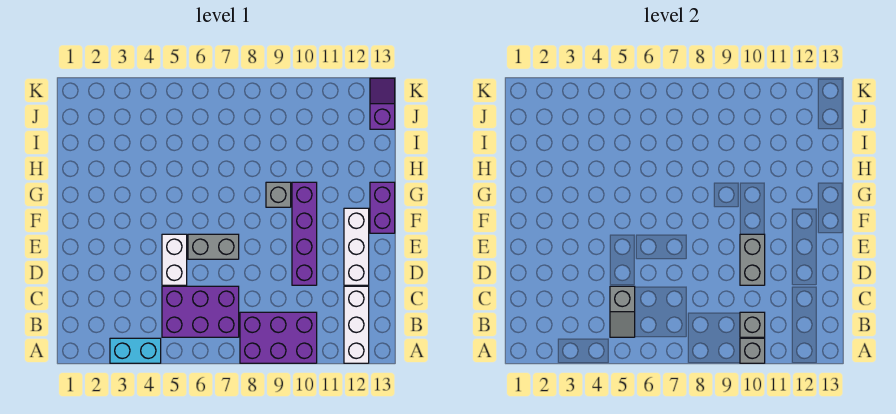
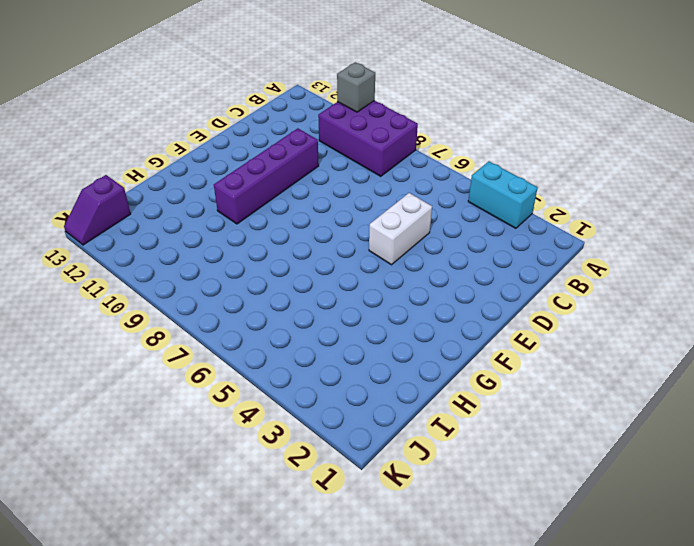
none -> white brick A12:C12 level 1
none -> purple brick B5:C7 level 1
none -> white brick D12:F12 level 1

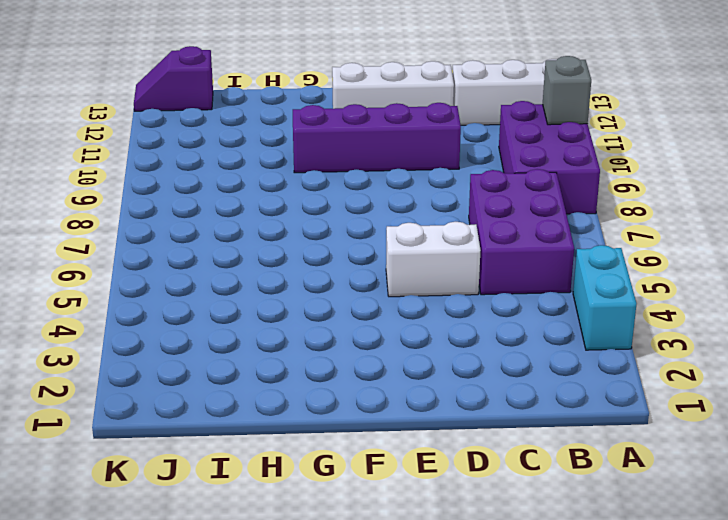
none -> grey brick E6:E7 level 1
none -> purple brick F13:G13 level 1
none -> grey brick G9 level 1

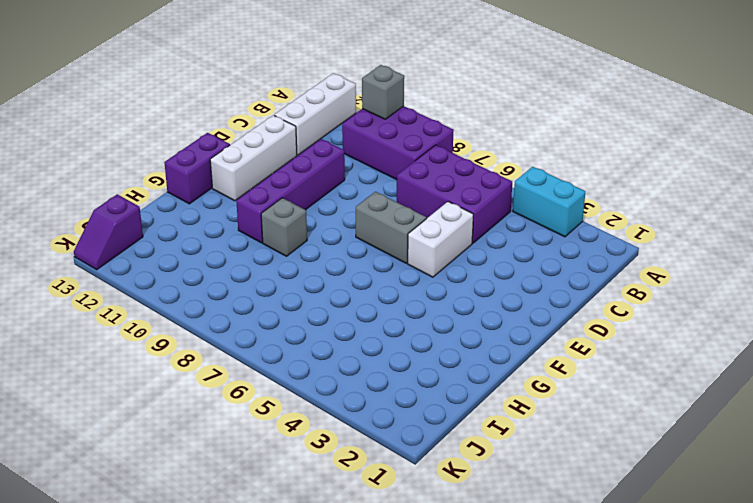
none -> grey slope B5:C5 level 2 top C
none -> grey brick B10 level 2
none -> grey brick D10:E10 level 2

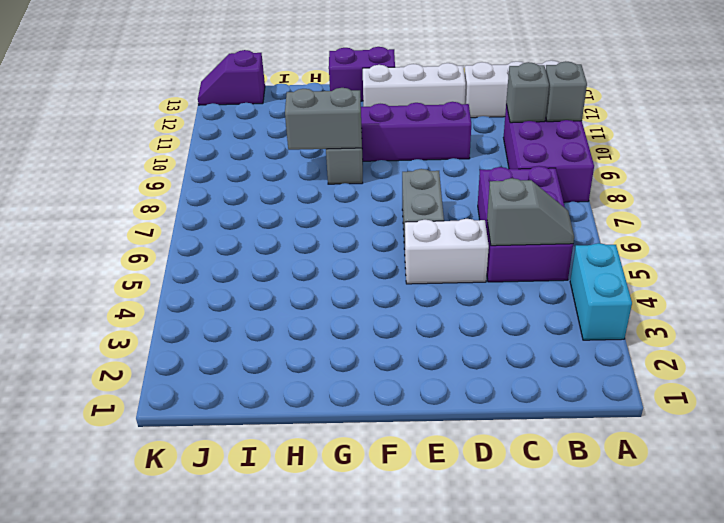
grey brick G9:H9 level 2 -> grey brick D10:E10 level 2

